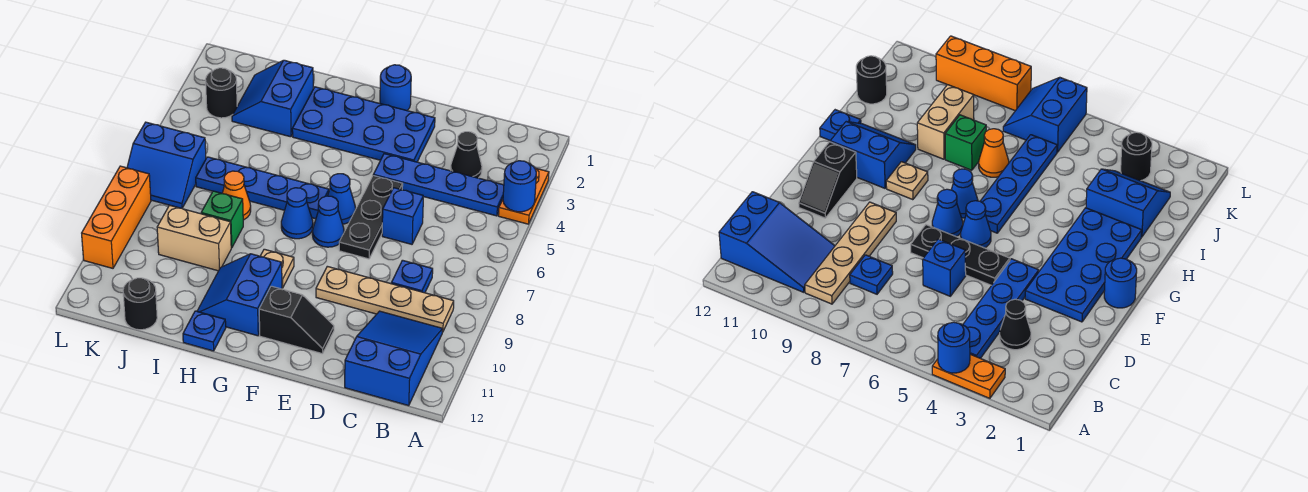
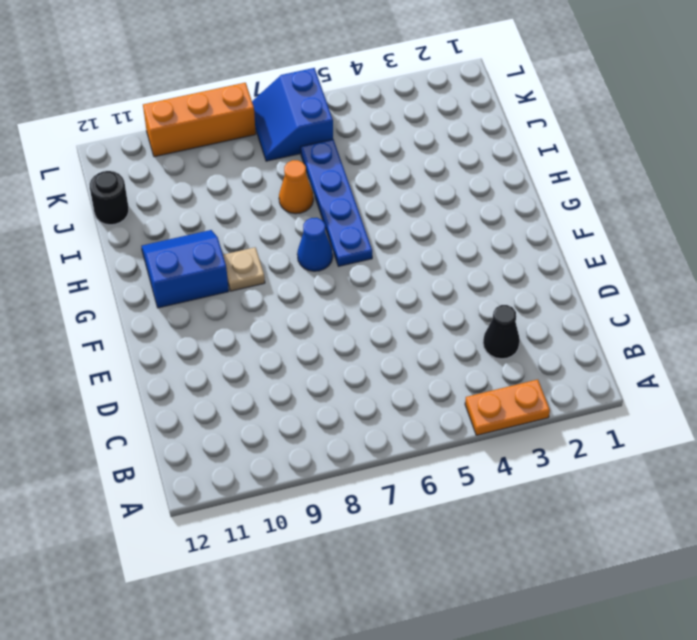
none -> blue plate B4:E4 level 1
none -> tan plate B9:E9 level 1
none -> blue slope B10:C12 level 1 top 12

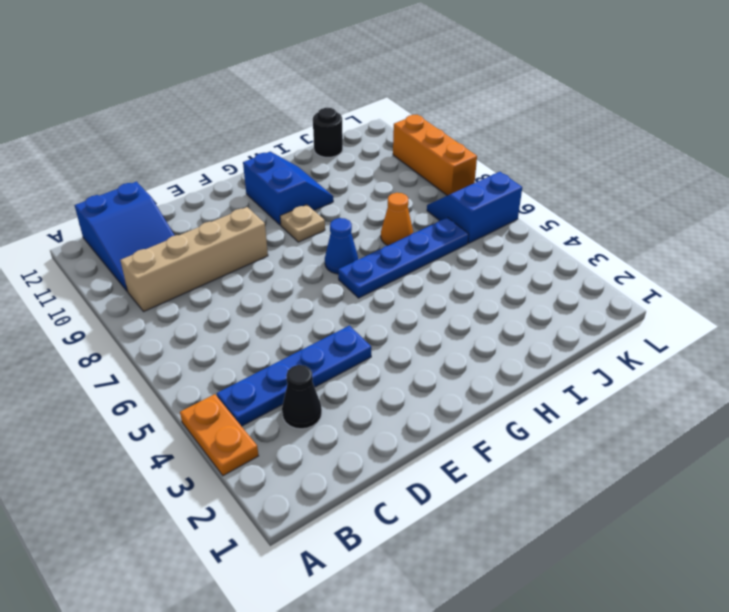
tan brick B9:E9 level 1 -> tan plate B9:E9 level 1
none -> blue plate C8 level 1
none -> blue brick D6 level 1
none -> blue plate E2:H3 level 1

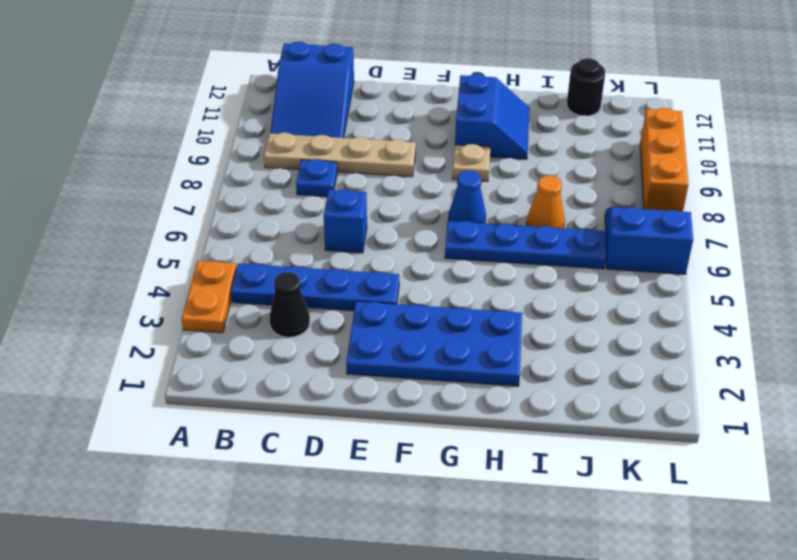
none -> black plate E5:E7 level 1
none -> black slope E11:F11 level 1 top F
none -> blue round brick F1 level 1

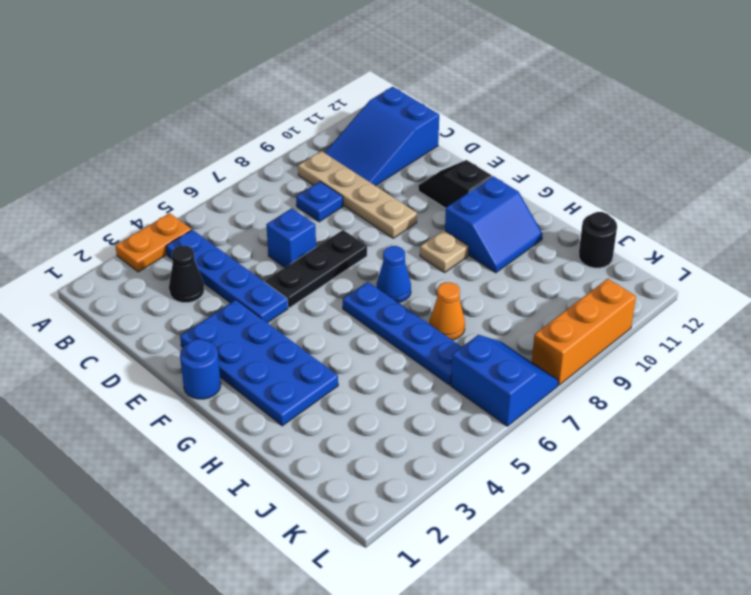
none -> blue cone F6 level 1
none -> blue cone F7 level 1
none -> blue plate H12 level 1

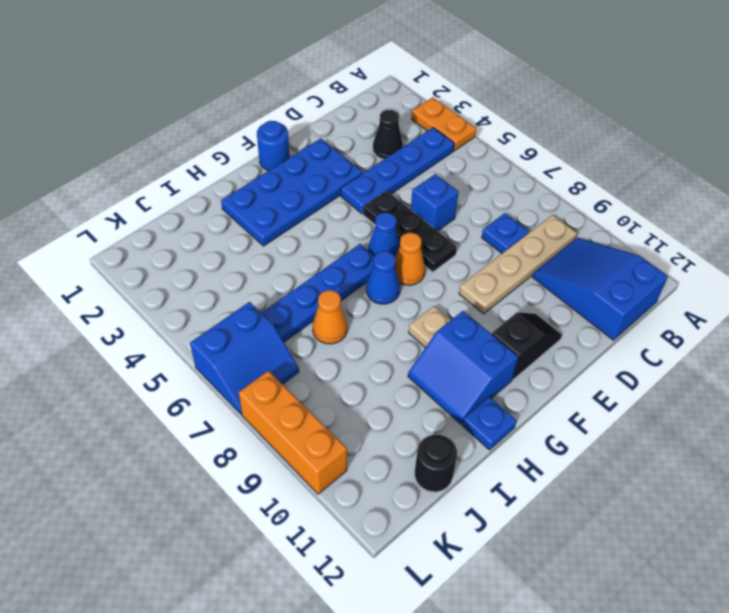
orange cone F7 level 1 -> blue cone F7 level 1
none -> blue slope I2:J3 level 1 top I
none -> green brick I8 level 1
none -> tan brick I9:J9 level 1

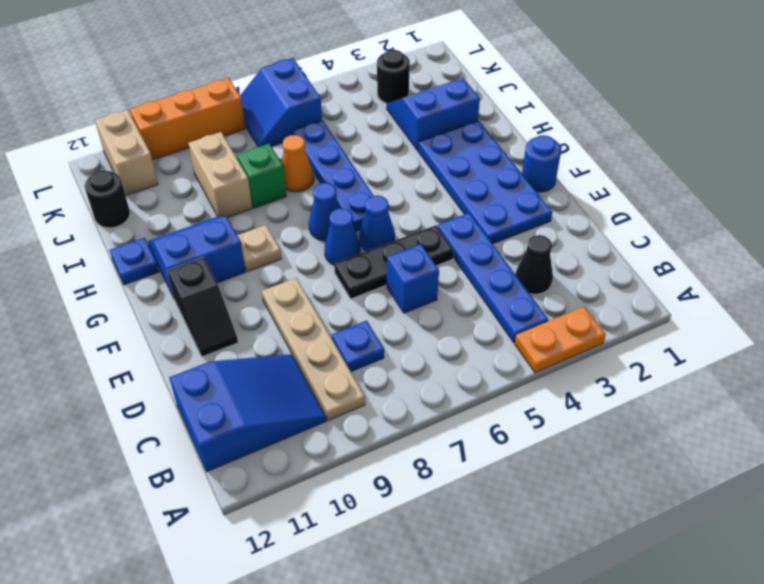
tan brick K11:L11 level 1 -> none
none -> blue round brick A4 level 2

